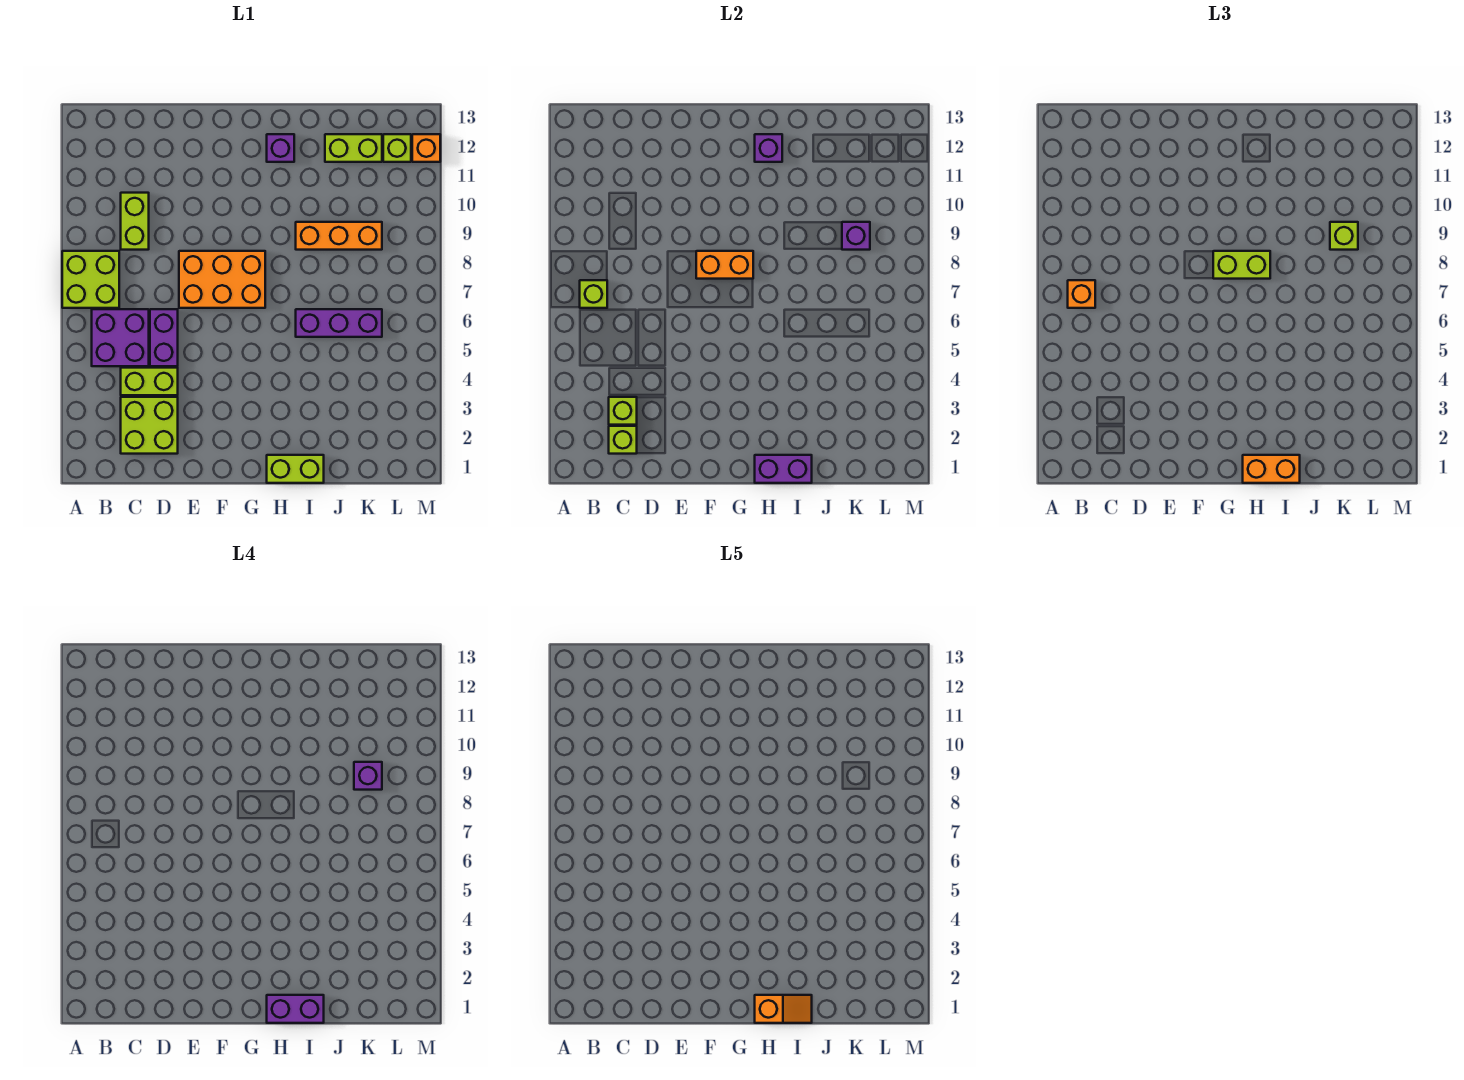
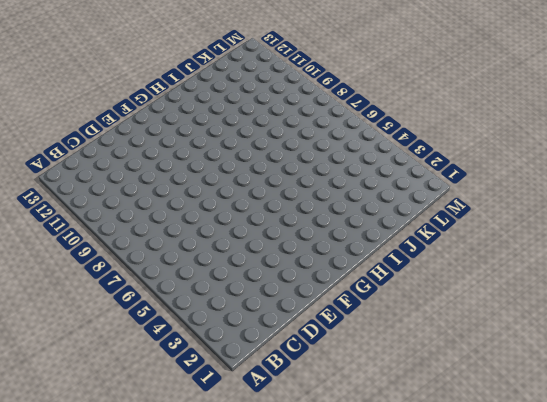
none -> lime brick A7:B8 level 1
none -> purple brick B5:C6 level 1
none -> lime brick C2:D3 level 1

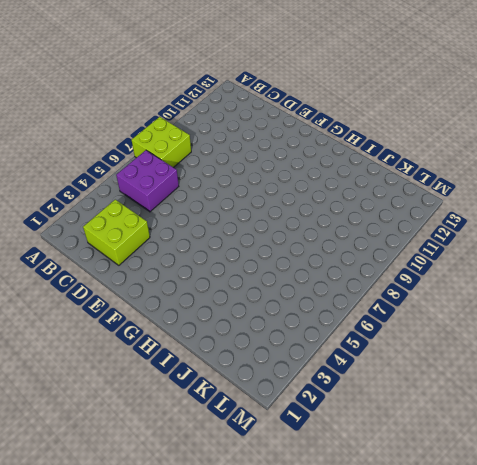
none -> lime brick C4:D4 level 1
none -> lime brick C9:C10 level 1
none -> purple brick D5:D6 level 1

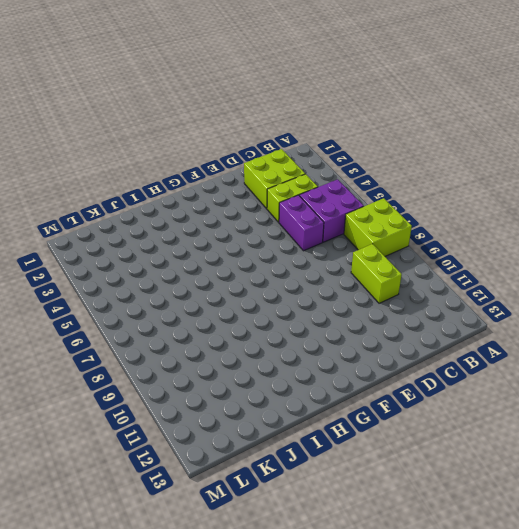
none -> orange brick E7:G8 level 1
none -> lime brick H1:I1 level 1
none -> purple brick H12 level 1

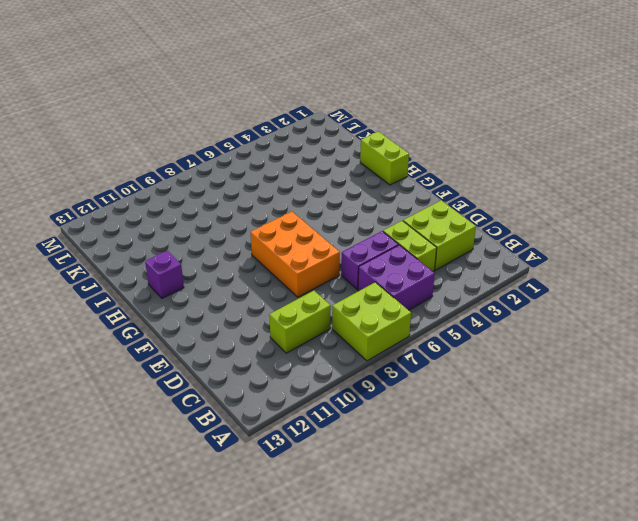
none -> purple brick I6:K6 level 1
none -> orange brick I9:K9 level 1
none -> lime brick J12:K12 level 1

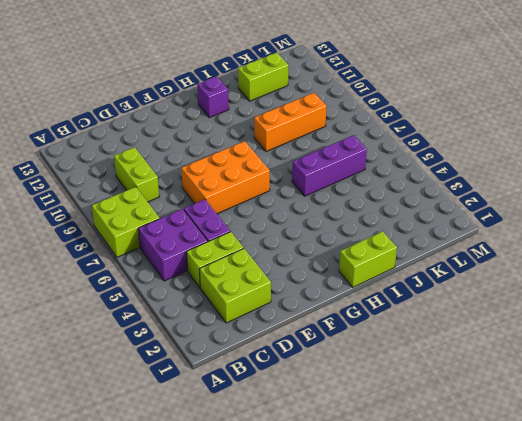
none -> lime brick L12 level 1
none -> orange brick M12 level 1
none -> lime brick B7 level 2

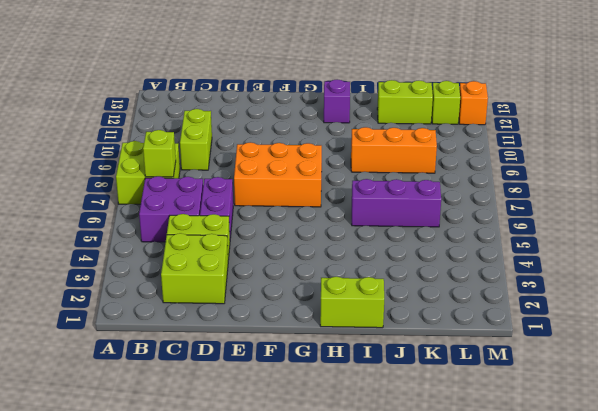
none -> lime brick C2 level 2
none -> lime brick C3 level 2
none -> orange brick F8:G8 level 2

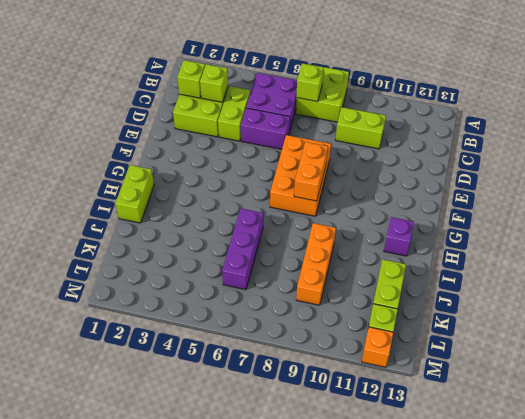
none -> purple brick H1:I1 level 2
none -> purple brick H12 level 2
none -> purple brick K9 level 2

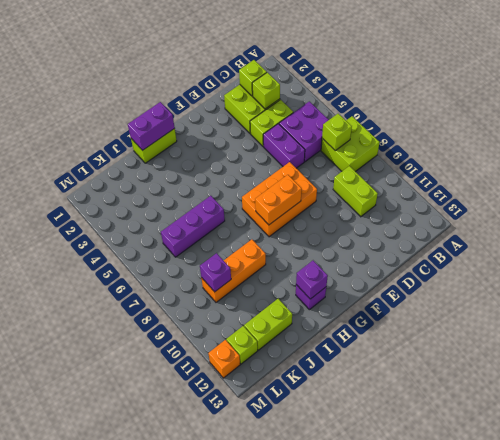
none -> orange brick B7 level 3
none -> lime brick G8:H8 level 3
none -> orange brick H1:I1 level 3

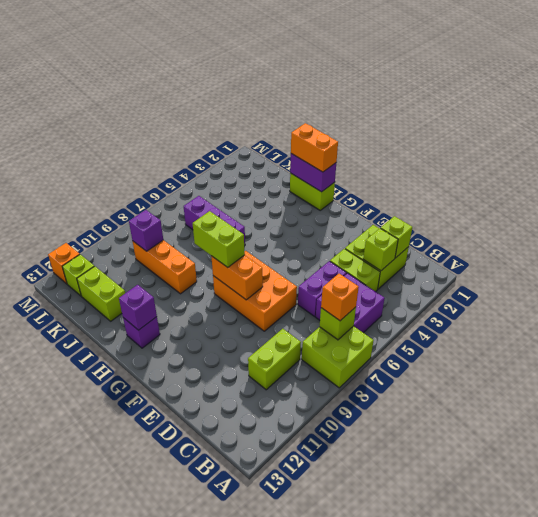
none -> lime brick K9 level 3
none -> purple brick H1:I1 level 4
none -> purple brick K9 level 4

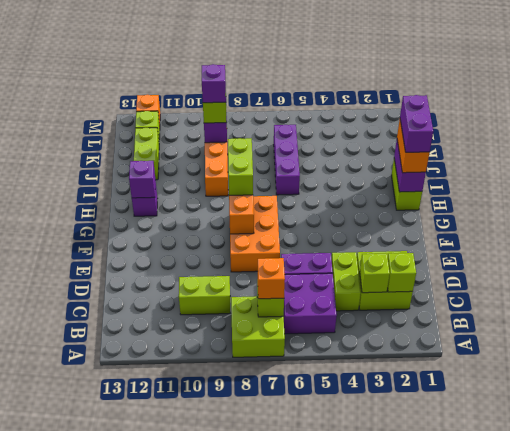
none -> orange slope H1:I1 level 5 top H

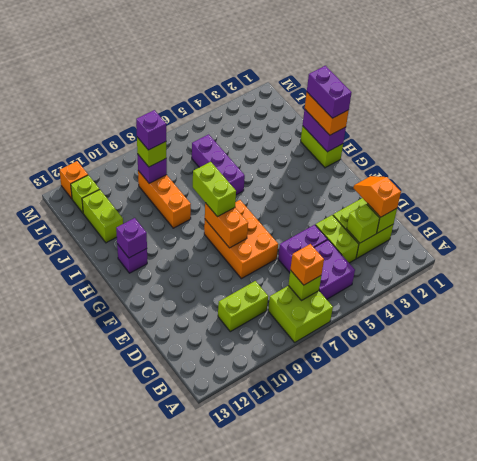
orange slope C2:D2 level 3 top C -> orange slope H1:I1 level 5 top H

